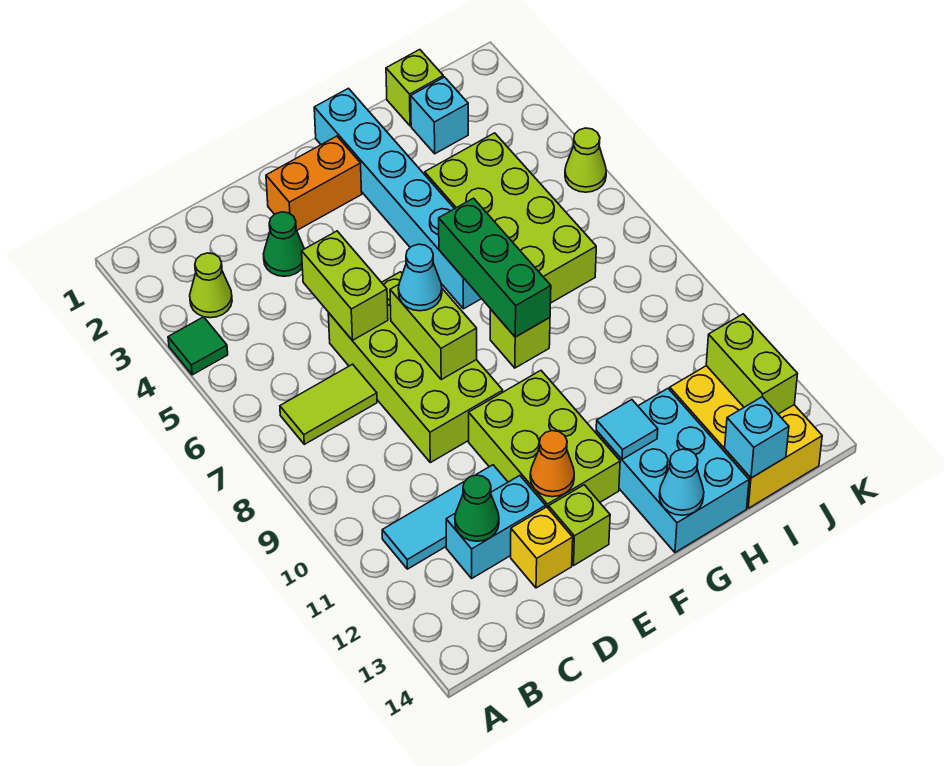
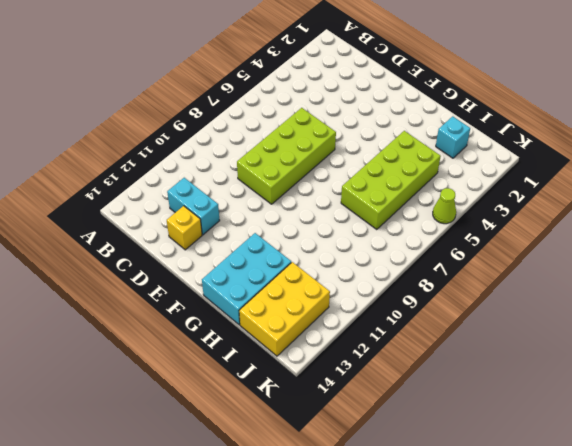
none -> green tile A4 level 1
none -> lime cone B3 level 1
none -> lime tile B7:C7 level 1

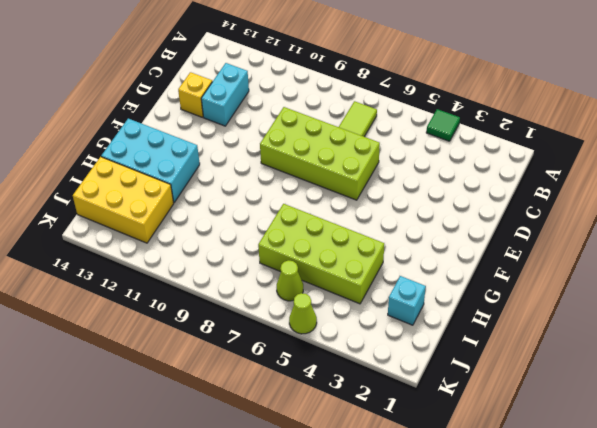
lime cone J6 level 1 -> lime cone B3 level 1
none -> cyan tile B11:D11 level 1
none -> green cone D3 level 1
none -> orange brick E2:F2 level 1

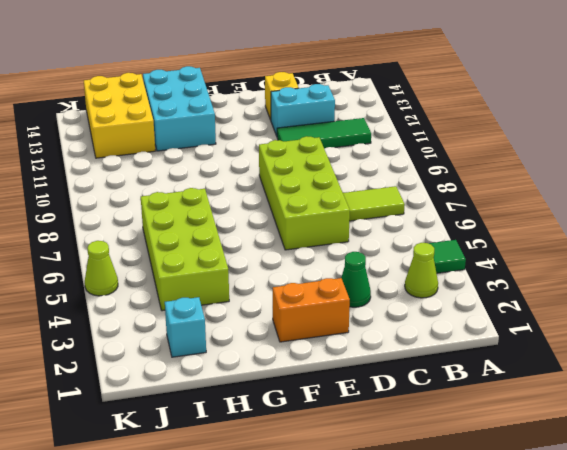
green tile B11:D11 level 1 -> cyan tile B11:D11 level 1
none -> lime brick E10:F12 level 1
none -> lime brick E13 level 1
none -> cyan brick G1:G6 level 1

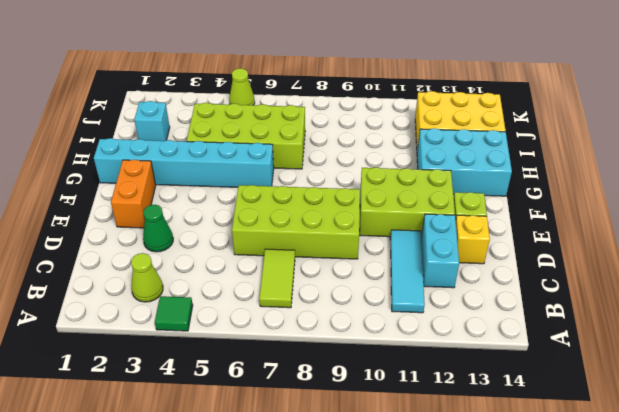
none -> lime brick G8 level 1
none -> lime brick I1 level 1
none -> green cone C12 level 2

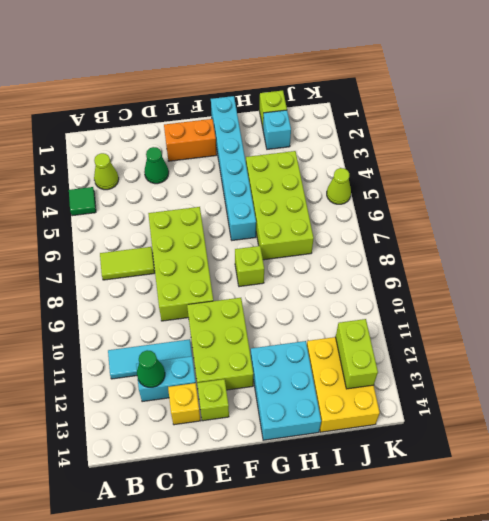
none -> lime brick D5:D6 level 2
none -> lime brick E7:E8 level 2
none -> orange cone E12 level 2

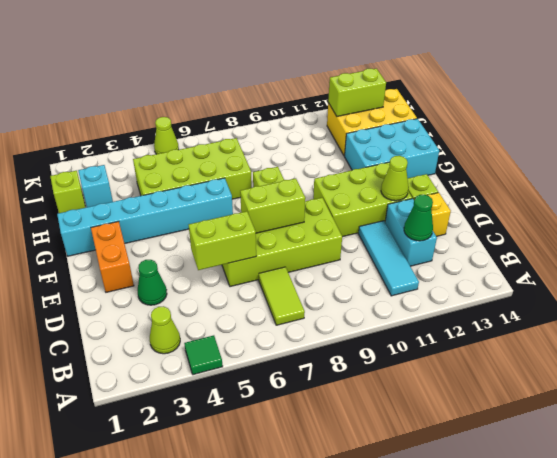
lime cone E12 level 2 -> orange cone E12 level 2
none -> green brick G6:G8 level 2
none -> cyan tile G12 level 2
none -> cyan cone G14 level 2

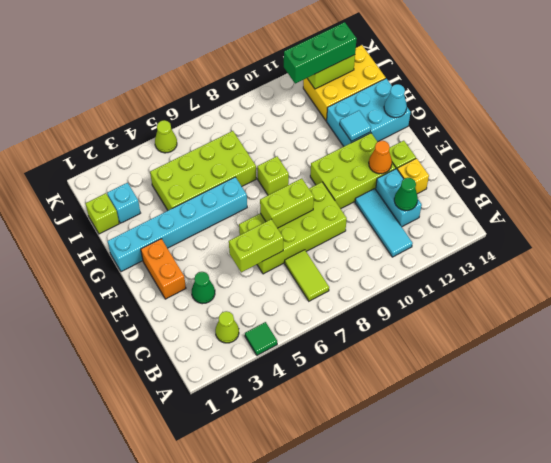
green brick J11:J13 level 3 -> green brick G6:G8 level 2
none -> cyan brick I14 level 2
none -> cyan cone E7 level 3

